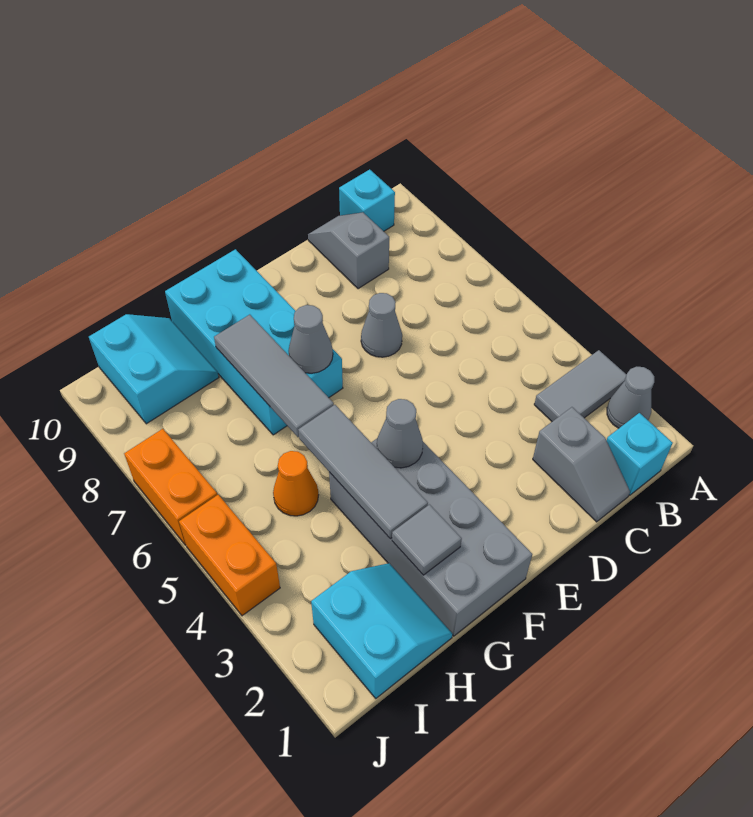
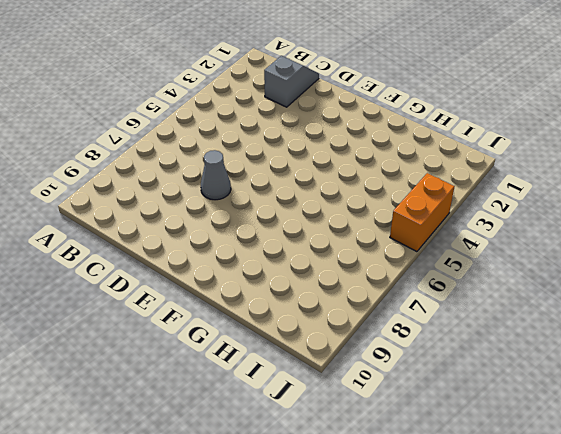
none -> grey cone A2 level 1
none -> grey tile A3:B3 level 1
none -> cyan brick B1 level 1

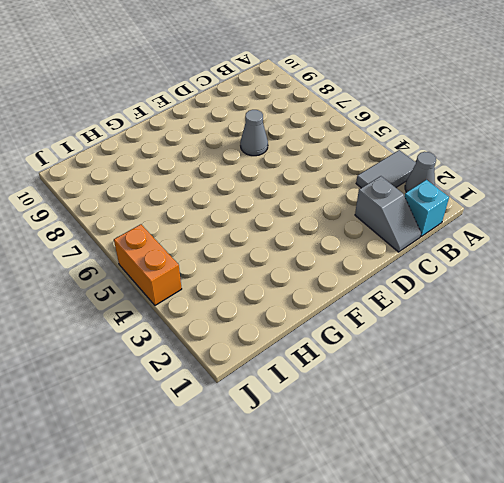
none -> cyan brick B10 level 1
none -> grey slope C9:C10 level 1 top 9
none -> grey brick F1:G4 level 1

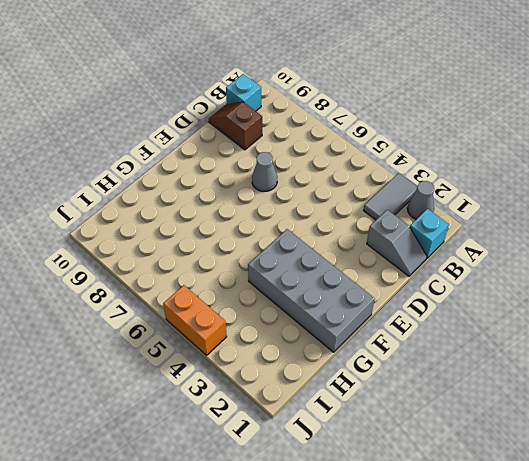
brown slope C9:C10 level 1 top 9 -> grey slope C9:C10 level 1 top 9
none -> cyan brick F7:G10 level 1
none -> cyan slope H1:I2 level 1 top I
none -> orange cone H5 level 1

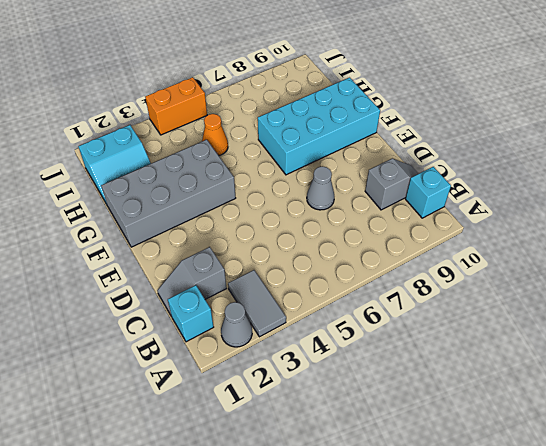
none -> cyan slope H9:I10 level 1 top I
none -> orange brick J6:J7 level 1
none -> grey cone F4 level 2

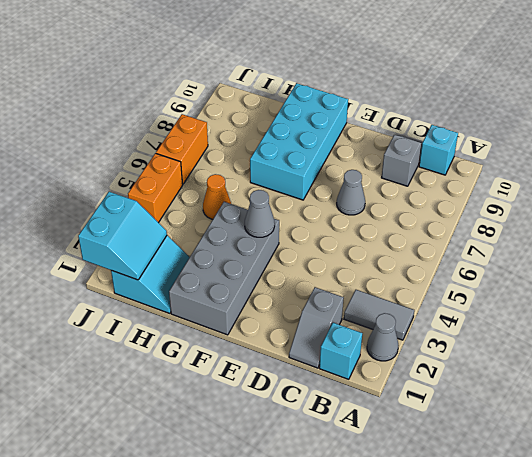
cyan slope I1:J2 level 2 top J -> cyan slope H9:I10 level 1 top I
none -> grey cone F7 level 2
none -> grey tile G2 level 2
none -> grey tile G3:G5 level 2

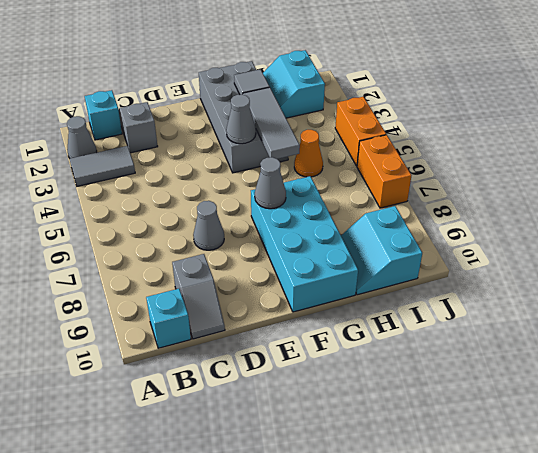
none -> grey tile G6:G8 level 2

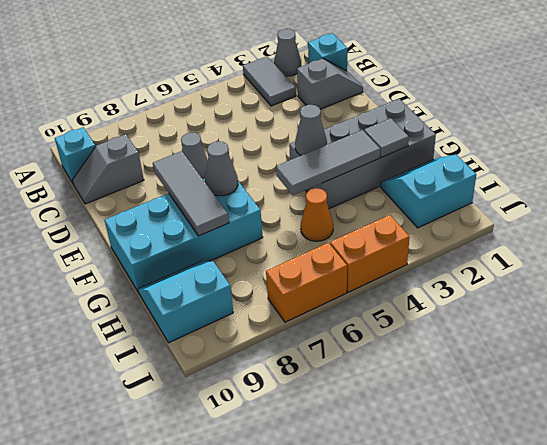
grey tile E8:G8 level 2 -> grey tile G6:G8 level 2

